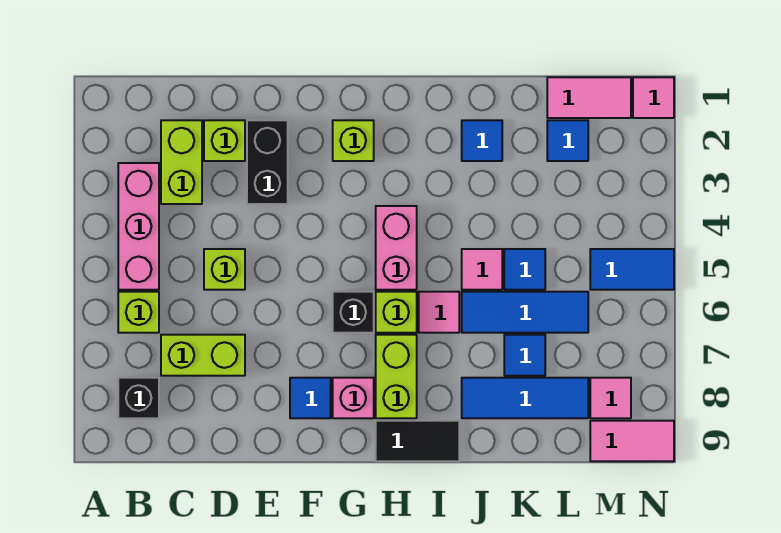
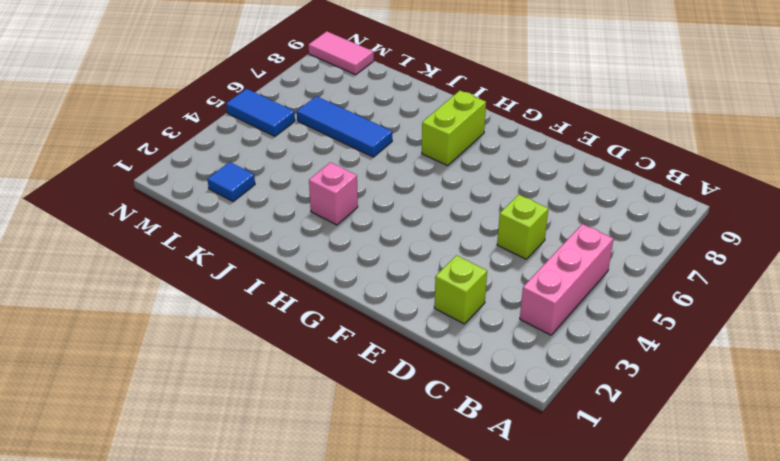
pink brick I3 level 1 -> pink brick G8 level 1
none -> lime brick B6 level 1
none -> black brick B8 level 1
none -> lime brick C2:C3 level 1

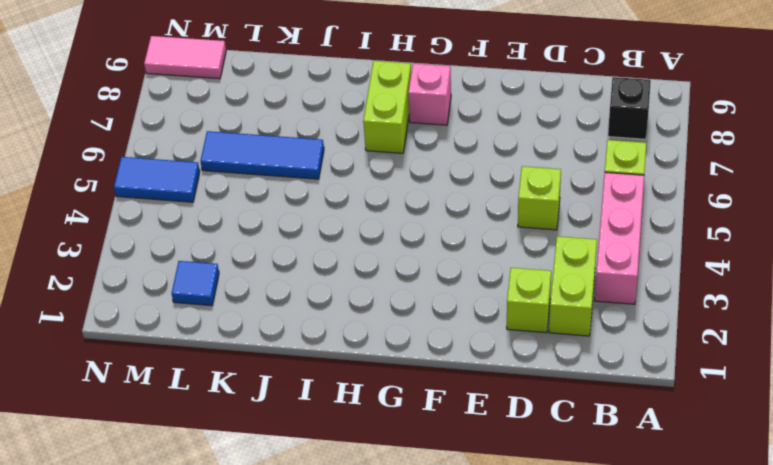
none -> lime brick C7:D7 level 1
none -> black brick E2:E3 level 1
none -> blue tile F8 level 1

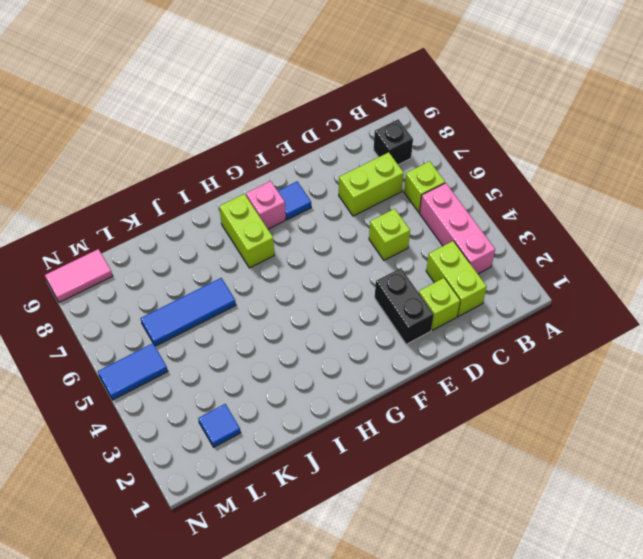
none -> lime brick G2 level 1
none -> black brick G6 level 1
none -> pink brick H4:H5 level 1

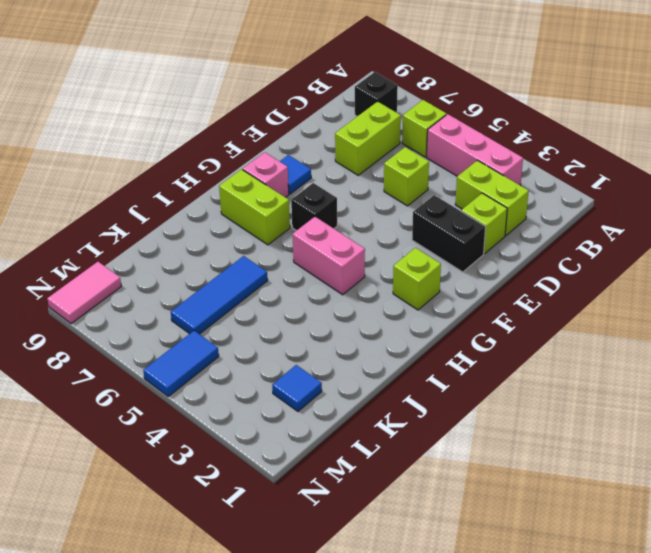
none -> lime brick H6 level 1
none -> black tile H9:I9 level 1
none -> pink tile I6 level 1

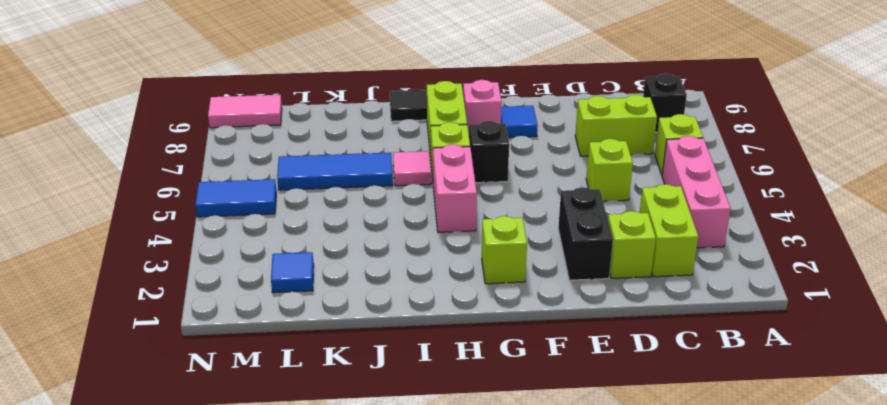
none -> blue tile J2 level 1
none -> pink tile J5 level 1
none -> blue tile J8:L8 level 1

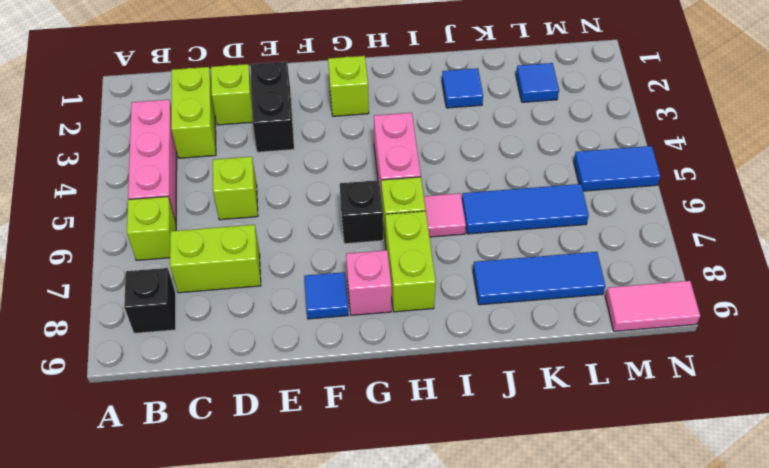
none -> black tile H9:I9 level 1
none -> pink tile J5 level 1
none -> blue tile K5 level 1

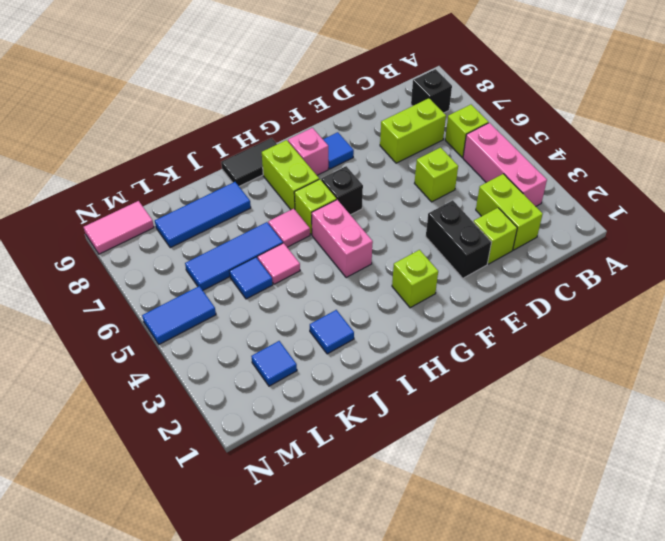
none -> blue tile K7 level 1
none -> pink tile L1:M1 level 1
none -> pink tile M8 level 1

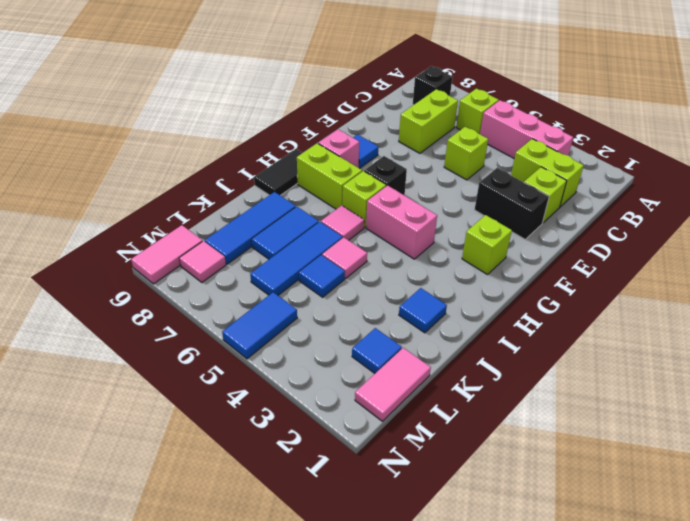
blue tile J7:K7 level 1 -> blue tile K7 level 1
none -> pink tile N1 level 1

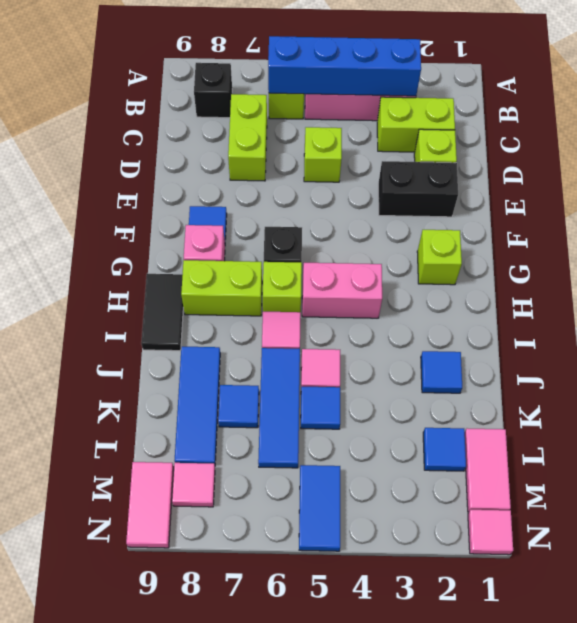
blue brick B3:B6 level 2 -> none

